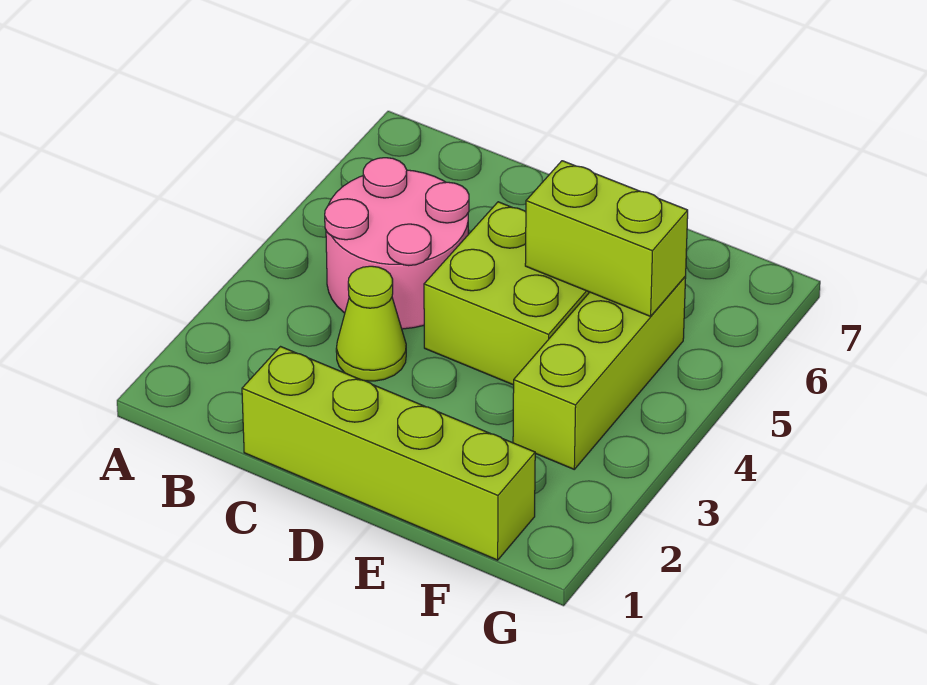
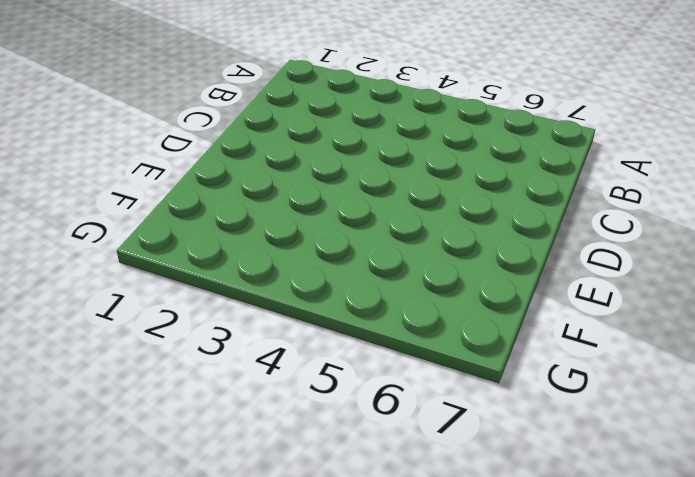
none -> pink round brick B4:C5 level 1
none -> lime brick C1:F1 level 1

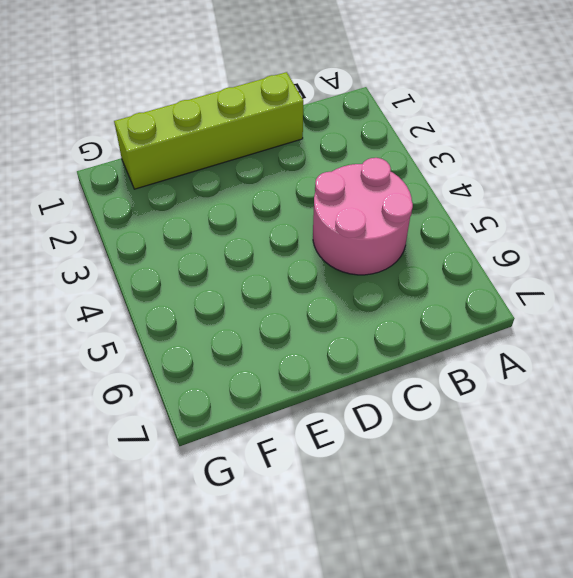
none -> lime cone C3 level 1
none -> lime brick D4:E5 level 1

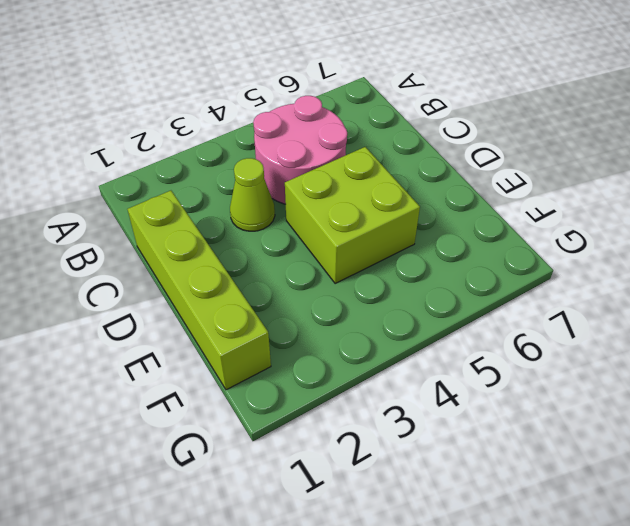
none -> lime brick F3:F5 level 1
none -> lime brick E5:F5 level 2

